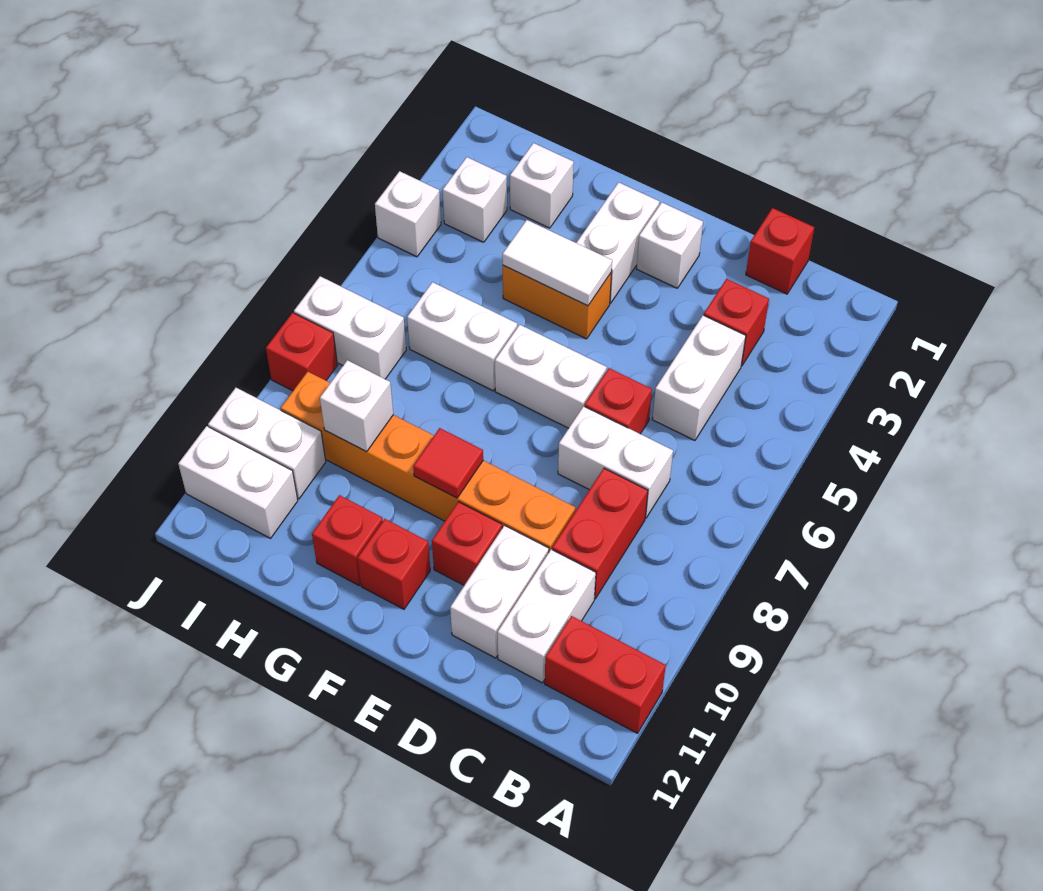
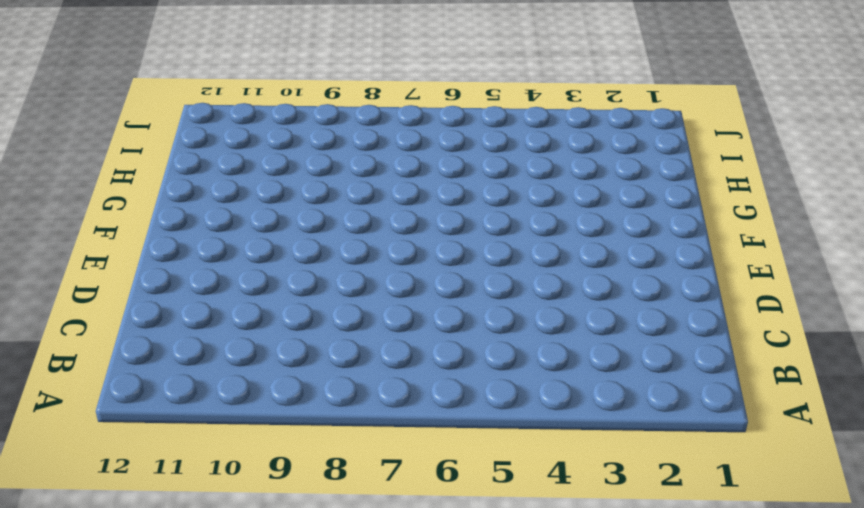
none -> red brick A11:B11 level 1
none -> red brick C1 level 1
none -> red brick C3 level 1

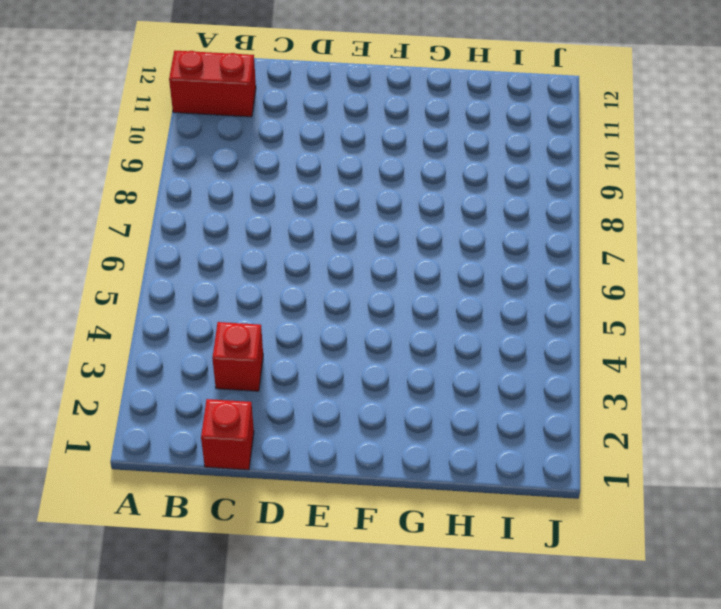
none -> white brick C4:C5 level 1
none -> white brick C7:D7 level 1
none -> red brick C8:C9 level 1

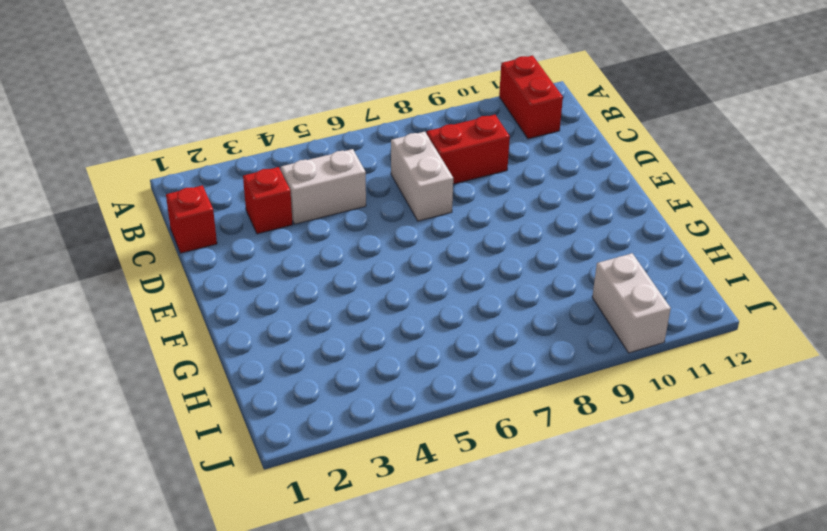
none -> white brick C10:C11 level 1
none -> red brick D6 level 1
none -> orange brick D9:I9 level 1

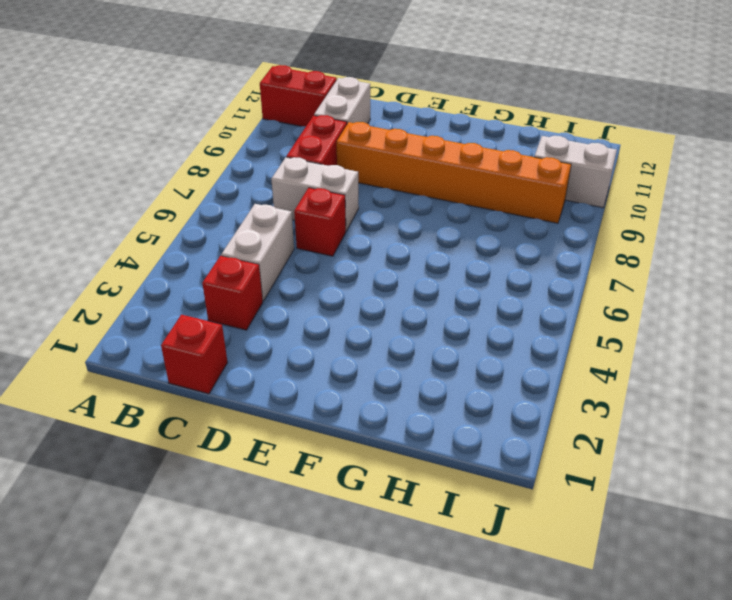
none -> white brick D10:D11 level 1
none -> white brick E2 level 1
none -> white brick E6:F6 level 1

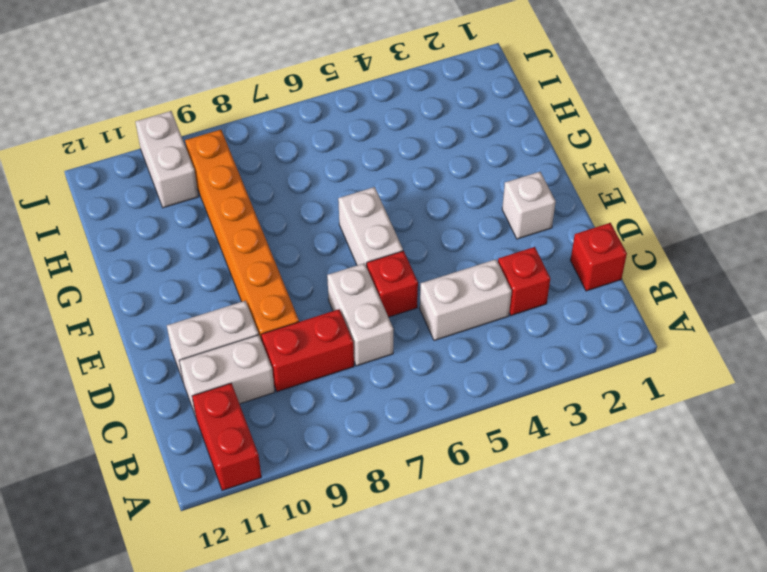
none -> red brick E10 level 1
none -> white brick F2:F3 level 1
none -> orange brick F4:G4 level 1

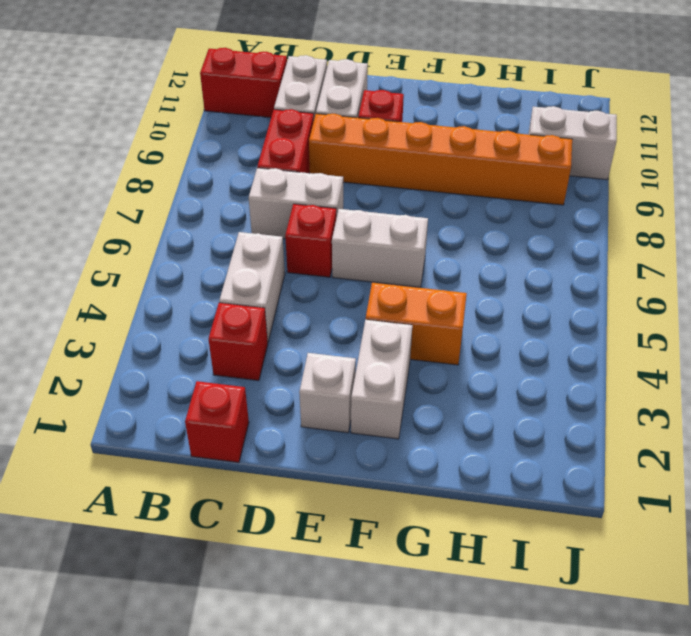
none -> red brick F11 level 1
none -> white brick G6:H6 level 1
none -> red brick G11 level 1

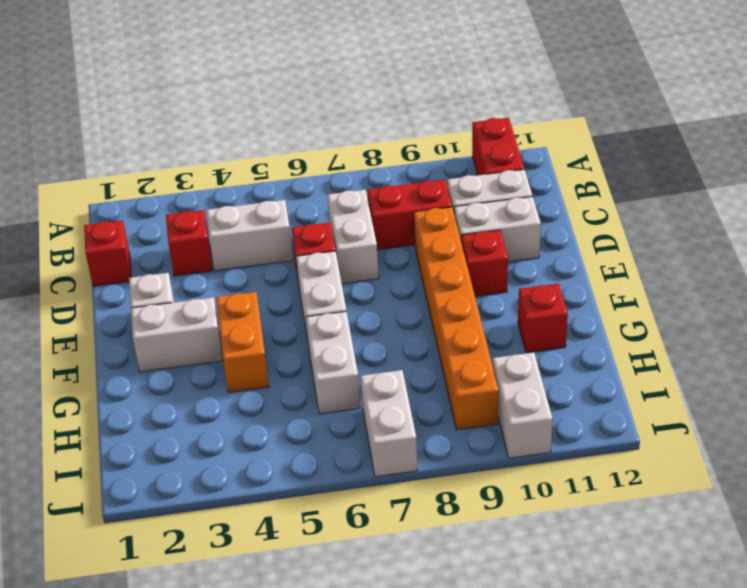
none -> red brick F11 level 1
none -> white brick H2 level 1
none -> white brick I3 level 1

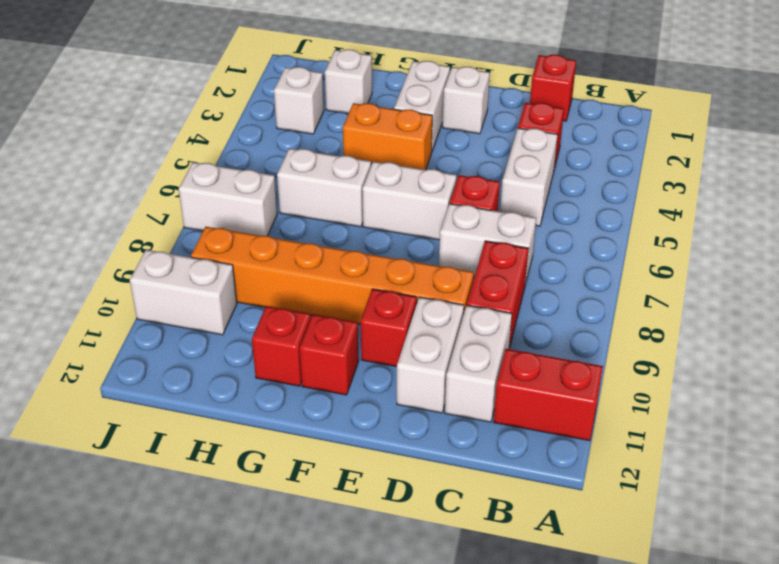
none -> white brick I11:J11 level 1
none -> white brick J4 level 1
none -> red brick J8 level 1

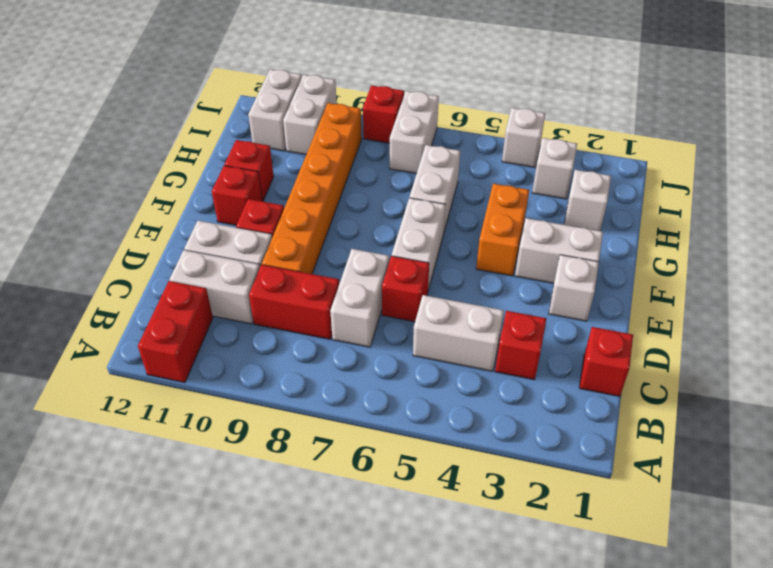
none -> white tile F4:G4 level 2
none -> red tile F9 level 2
none -> white brick H9 level 2

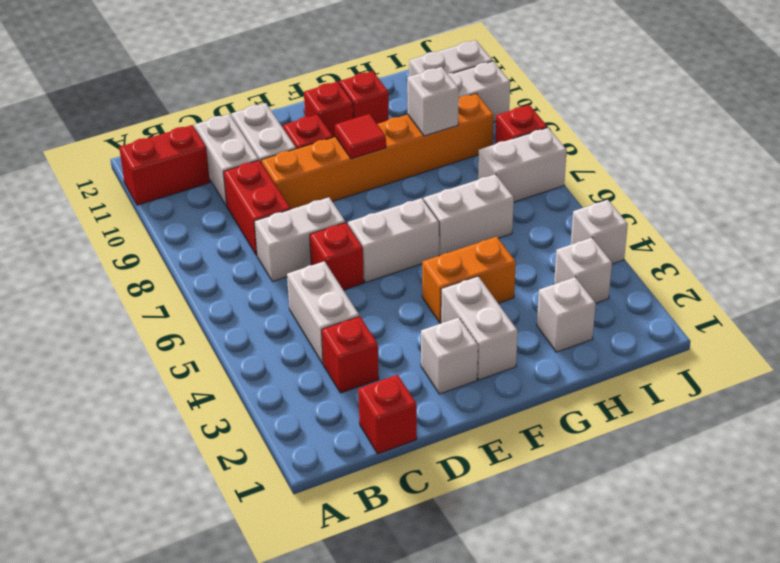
none -> white tile F4:G4 level 2

